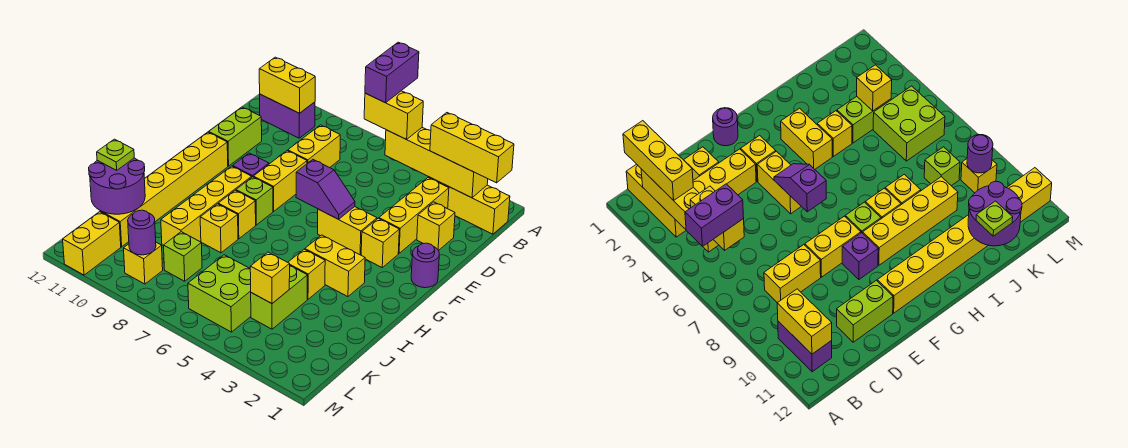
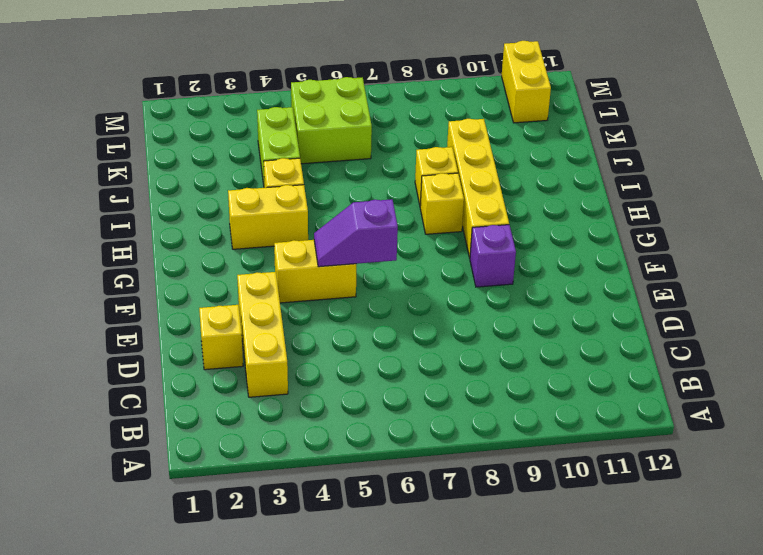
none -> yellow brick B1:B3 level 1
none -> purple brick B10:B11 level 1
none -> yellow brick C8:D8 level 1
none -> lime brick D11:E11 level 1

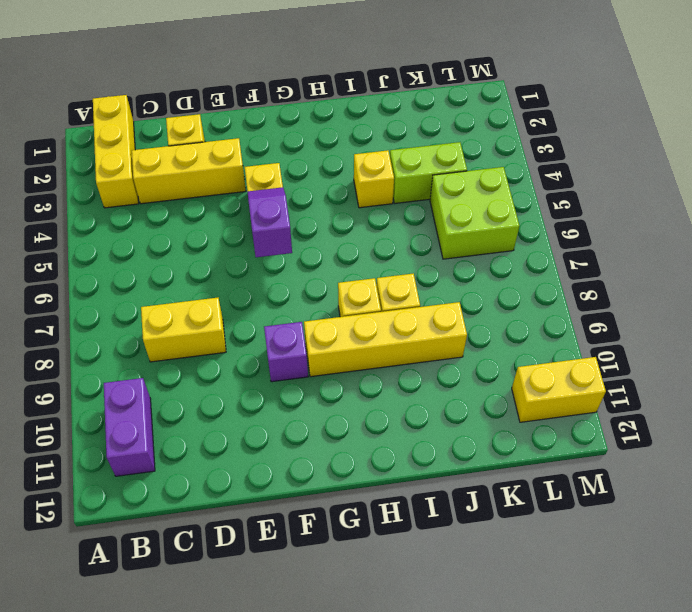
none -> lime brick D11:E11 level 1
none -> yellow brick E8:F8 level 1
none -> purple round brick F1 level 1
none -> yellow brick F3 level 1

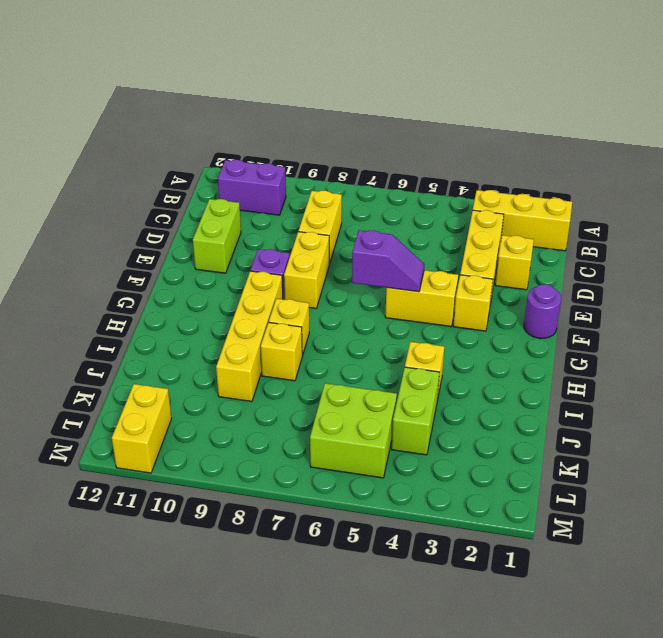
none -> yellow brick F11:K11 level 1
none -> lime brick G8 level 1
none -> yellow brick H3:H4 level 1
none -> lime brick K8 level 1

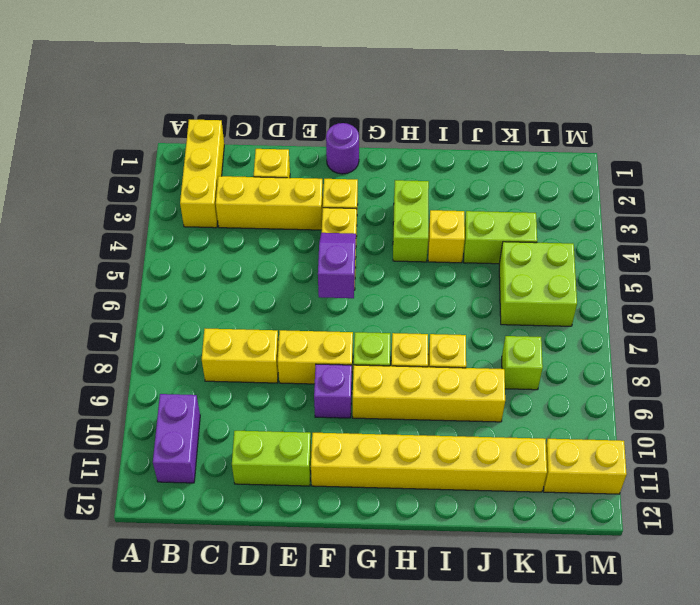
lime brick H3:H4 level 1 -> yellow brick H3:H4 level 1
none -> yellow brick L9 level 1
none -> yellow brick B2:B5 level 2
none -> yellow brick B10:B11 level 2
none -> purple round brick J11:K12 level 2

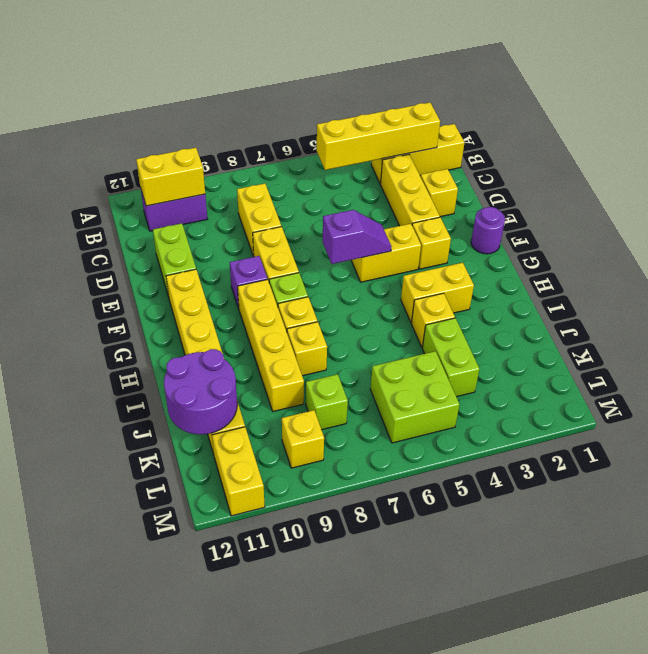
none -> yellow brick K4 level 2
none -> purple round brick L9 level 2
none -> yellow brick B1:B3 level 3
none -> yellow brick B5:B6 level 3

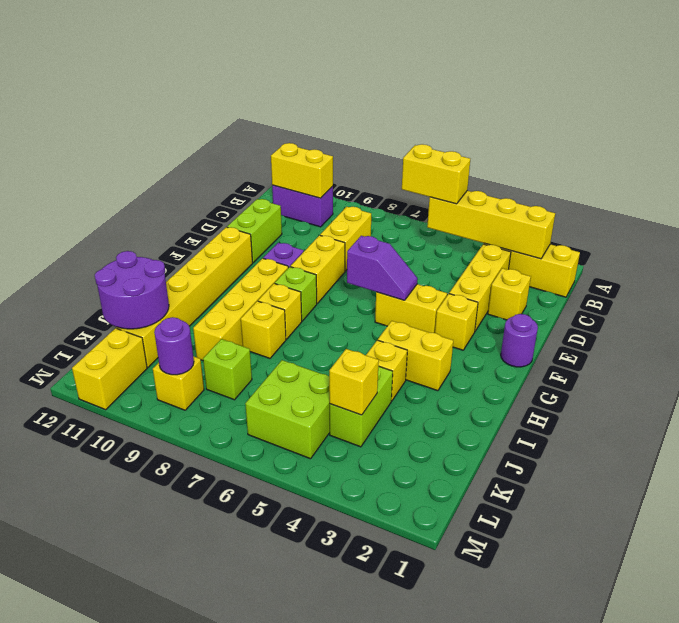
none -> yellow brick B1:B3 level 3
none -> lime plate J12 level 3
none -> purple brick A6:B6 level 4

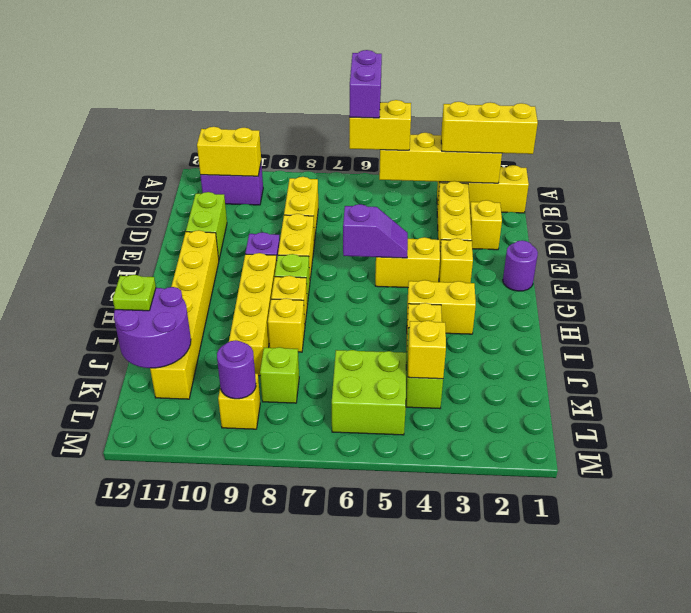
none -> yellow brick L11:M11 level 1

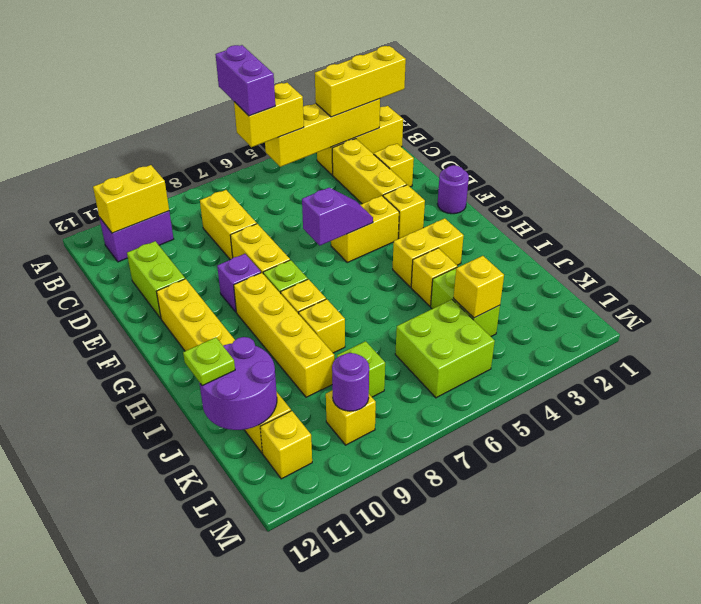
yellow brick L11 level 1 -> yellow brick L11:M11 level 1

